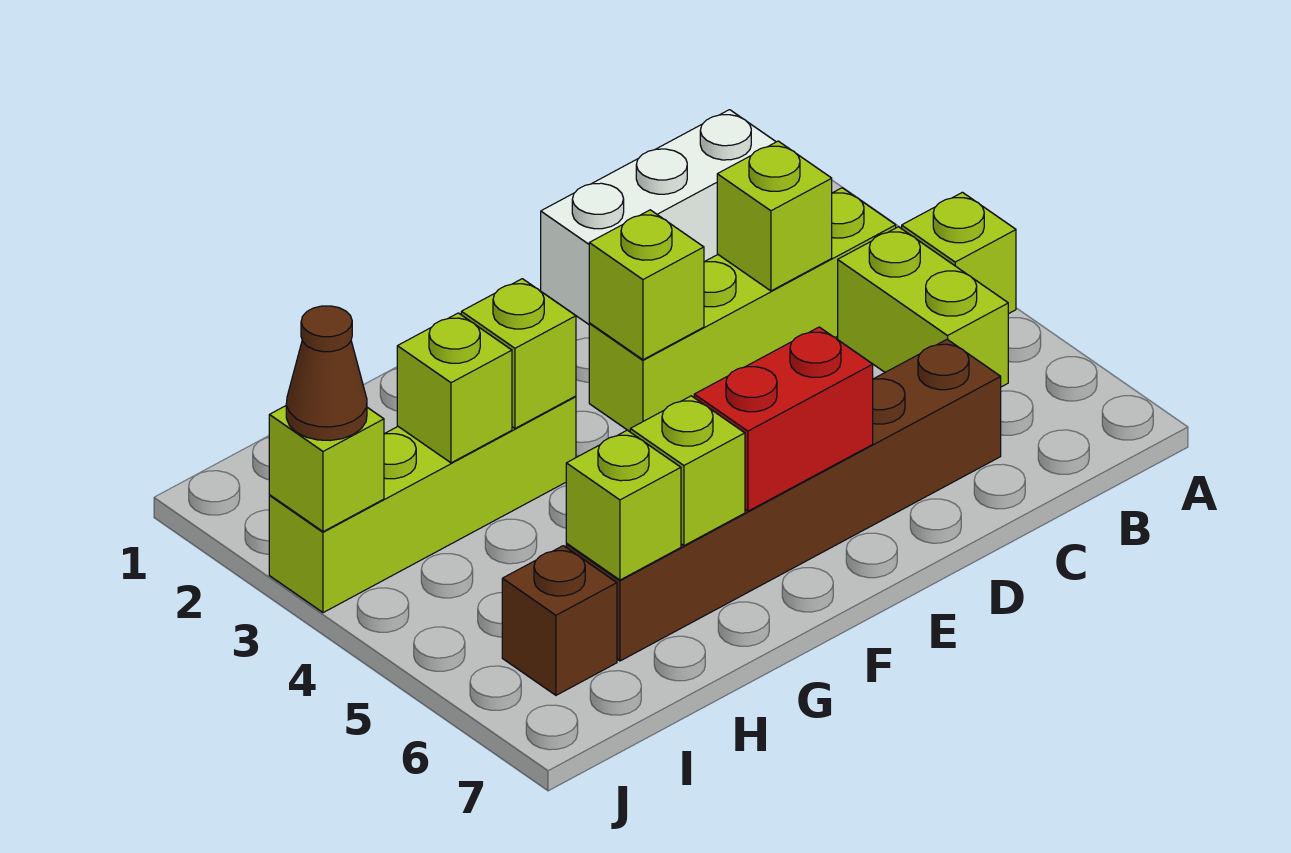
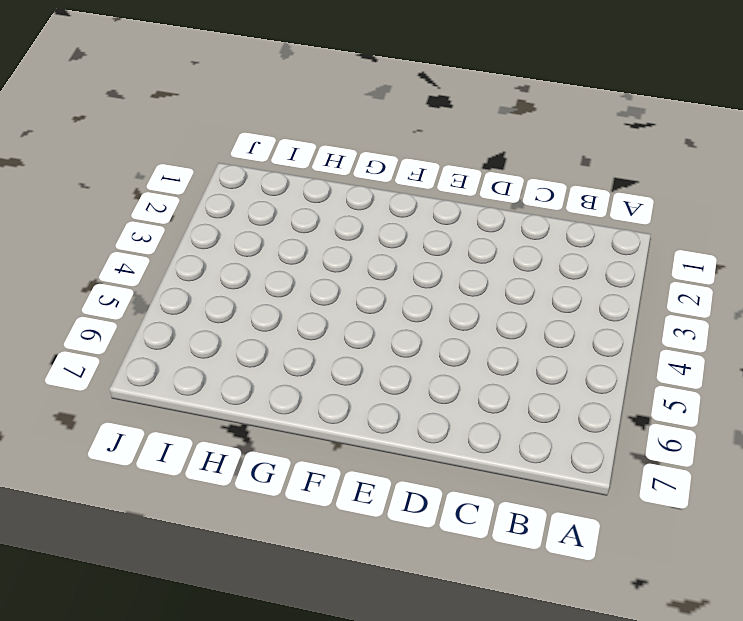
none -> lime brick A4 level 1
none -> white brick B1:D1 level 1
none -> lime brick B3:E3 level 1

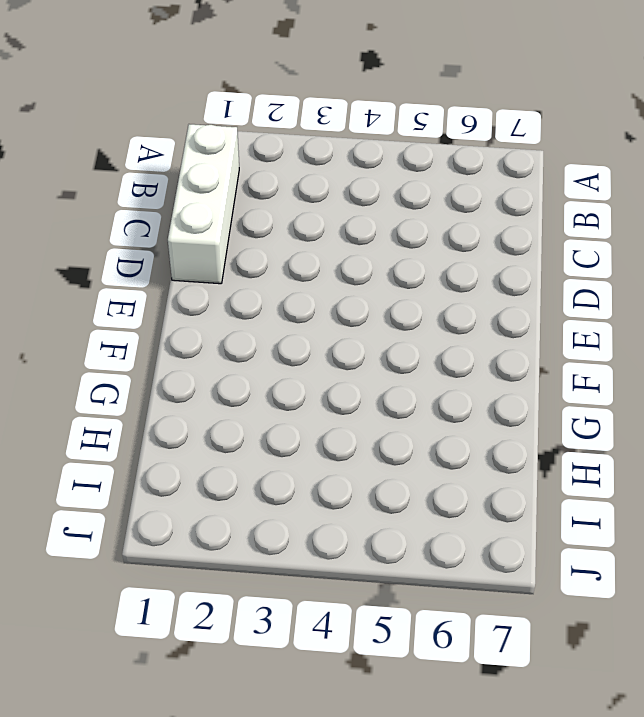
none -> lime brick A4 level 1
none -> lime brick B3:E3 level 1
none -> lime brick B4:B5 level 1

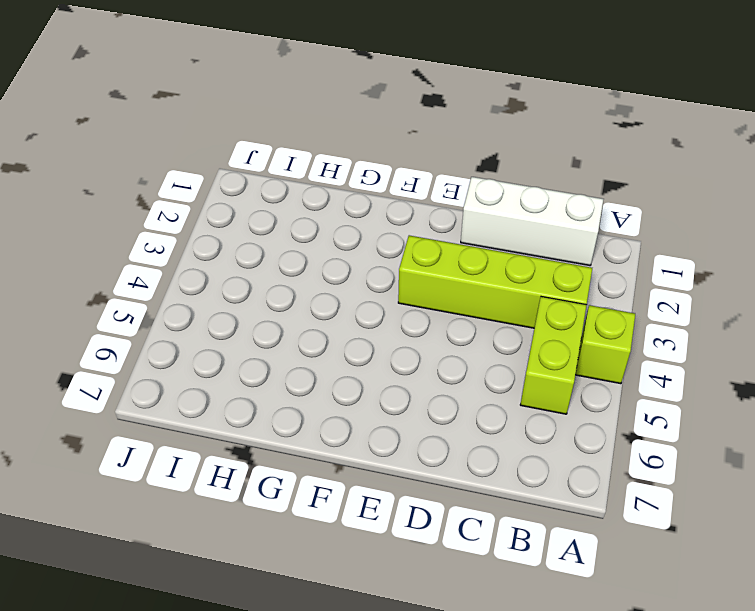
none -> brown brick C6:H6 level 1
none -> lime brick G3:J3 level 1
none -> brown brick I6 level 1

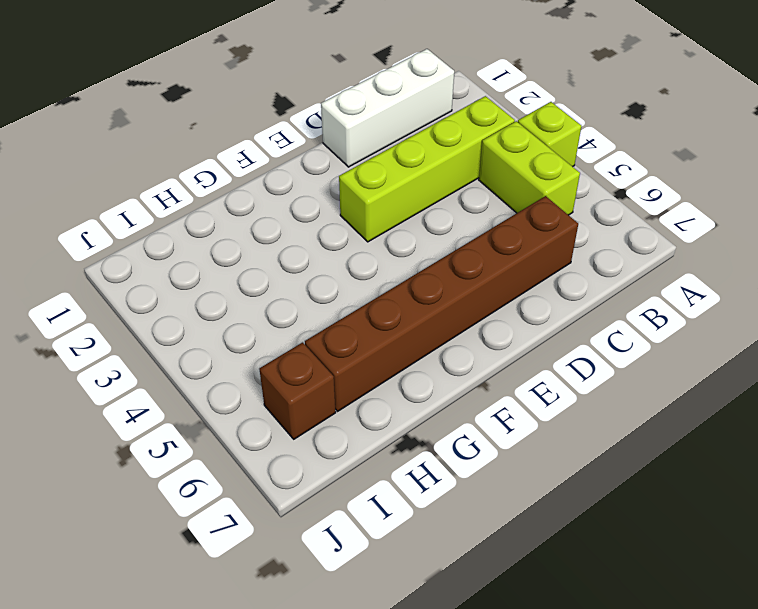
none -> lime brick G3:J3 level 1
none -> lime brick C3 level 2
none -> lime brick E3 level 2

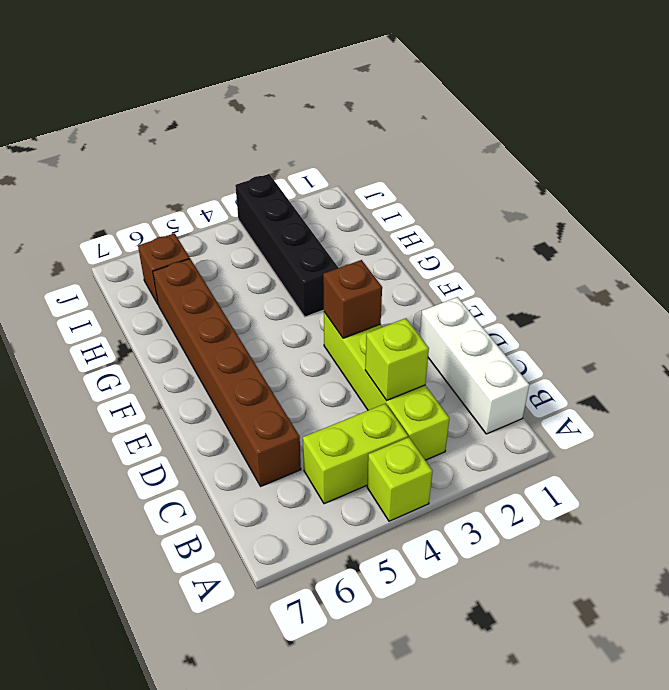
brown brick E3 level 2 -> lime brick E3 level 2
black brick G3:J3 level 1 -> lime brick G3:J3 level 1
none -> red brick E6:F6 level 2
none -> lime brick G3 level 2
none -> lime brick G6 level 2

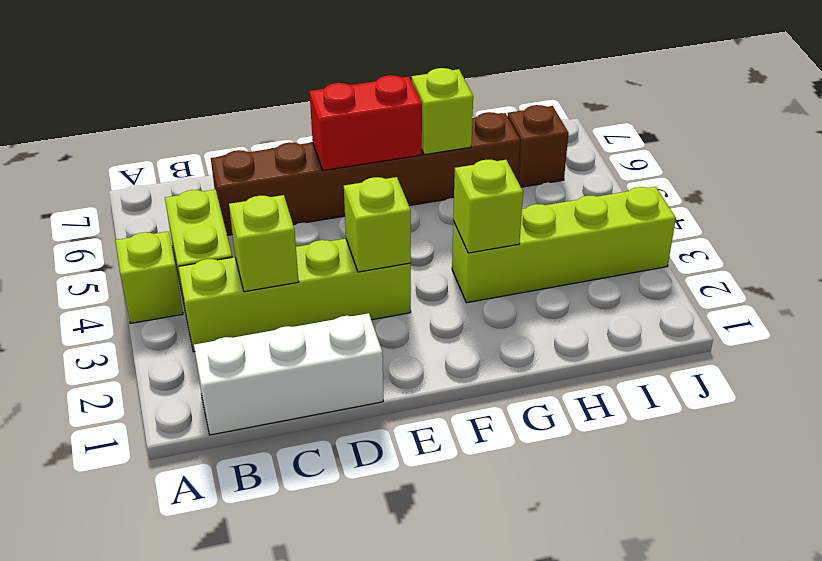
none -> lime brick H3 level 2
none -> lime brick H6 level 2
none -> lime brick J3 level 2

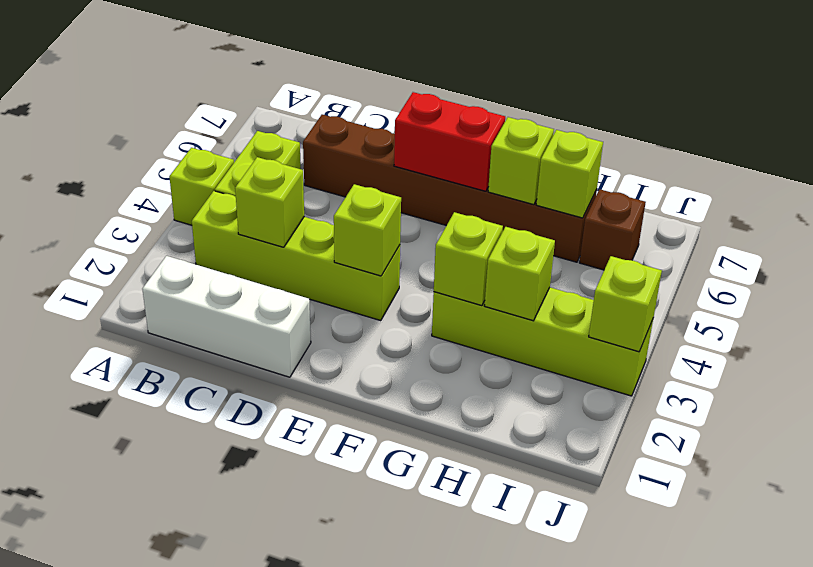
none -> brown cone J3 level 3

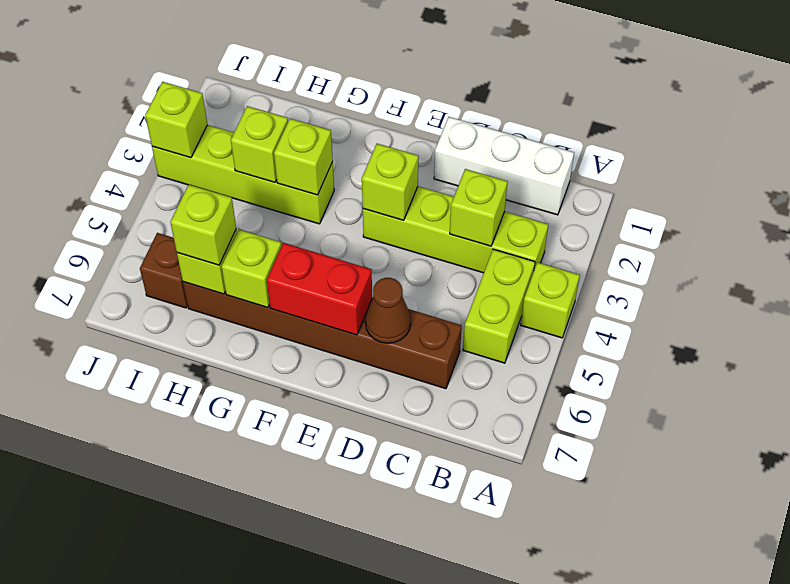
brown cone D6 level 2 -> brown cone J3 level 3
lime brick H6 level 3 -> none

